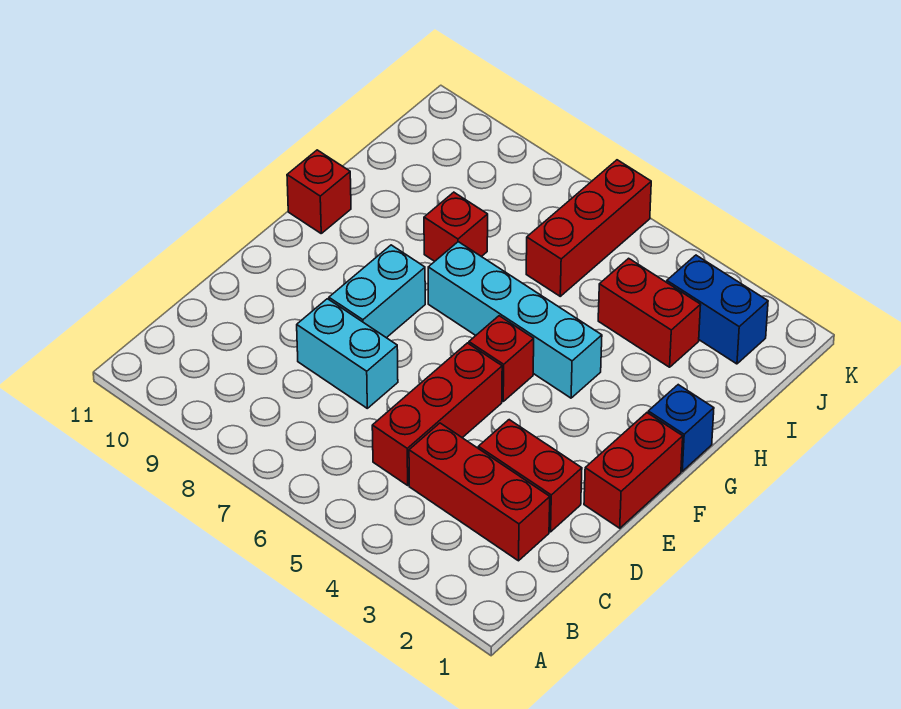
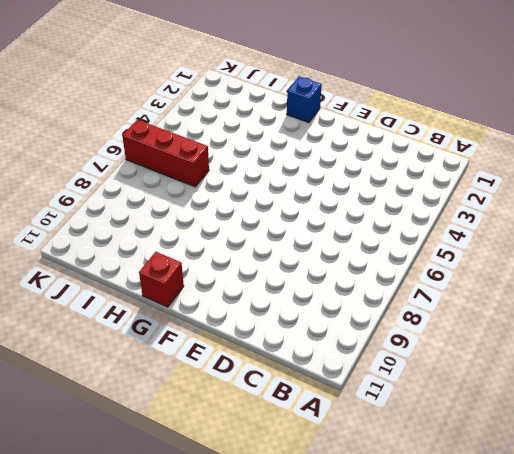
none -> red brick C2:C4 level 1
none -> red brick C5:E5 level 1
none -> red brick D2:D3 level 1

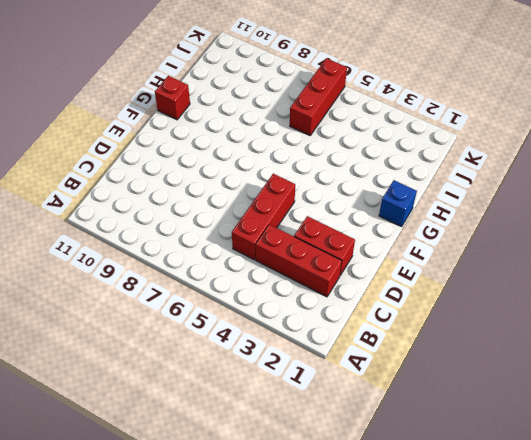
none -> cyan brick D7:D8 level 1
none -> red brick E1:F1 level 1
none -> cyan brick E8:F8 level 1

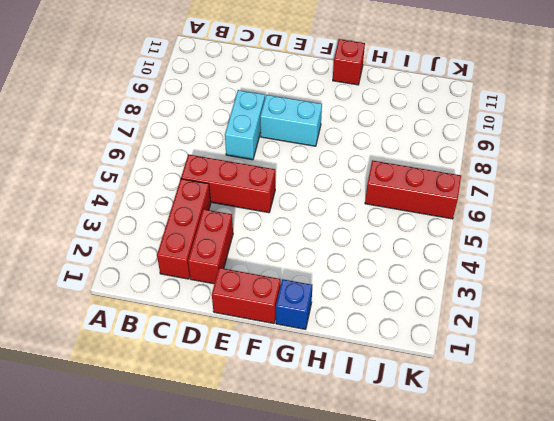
none -> red brick F5 level 1
none -> cyan brick G4:G7 level 1
none -> red brick H8 level 1

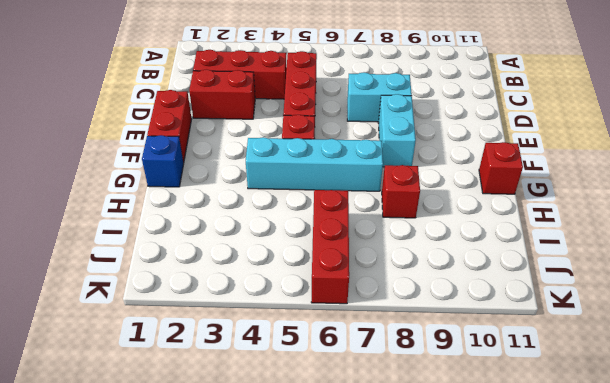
none -> red brick I3:I4 level 1
none -> blue brick J2:J3 level 1

